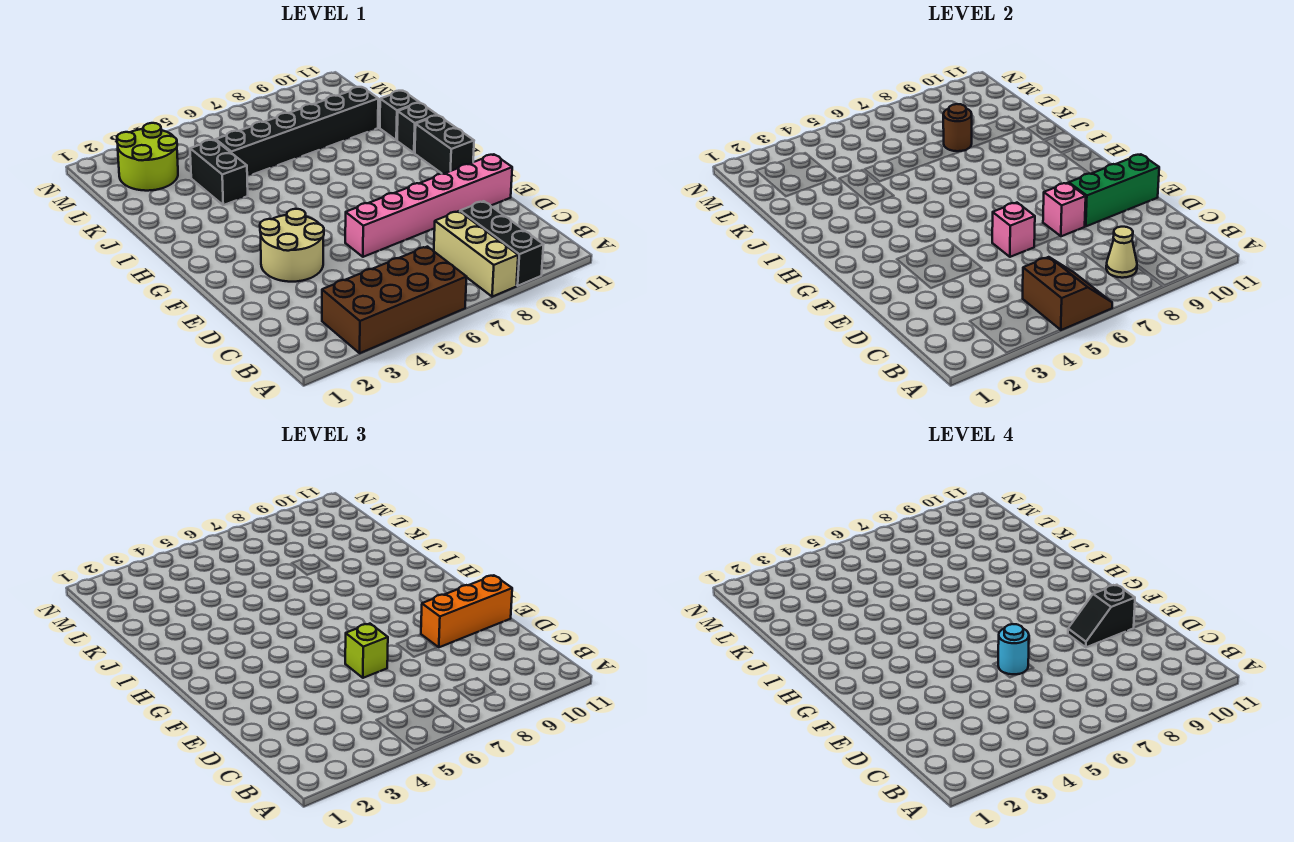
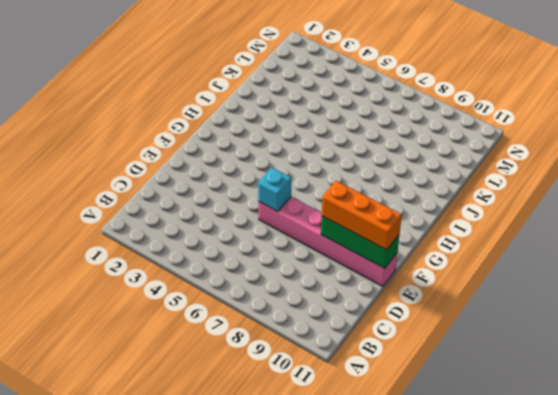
cyan brick E6 level 2 -> pink brick E6 level 2
none -> brown brick A3:B6 level 1
none -> tan brick A8:C8 level 1
none -> black brick A9:C9 level 1

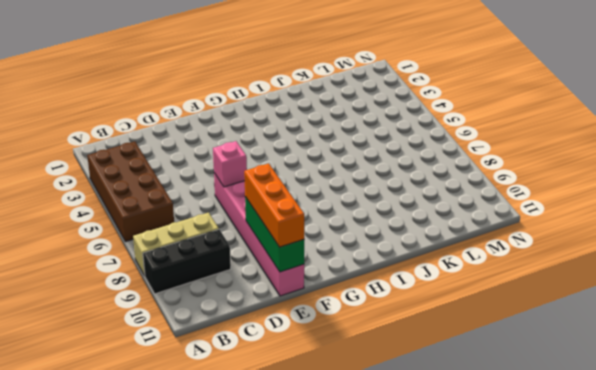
none -> tan round brick E3:F4 level 1
none -> black brick G11:H11 level 1
none -> black brick I11 level 1

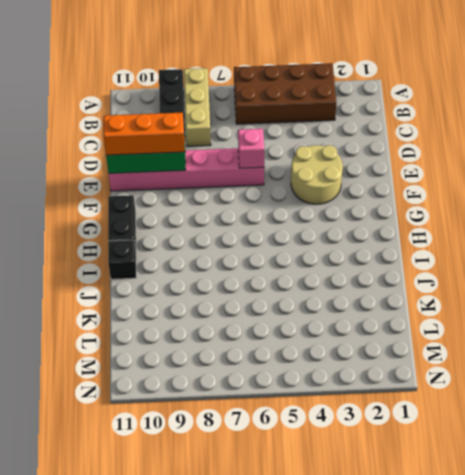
none -> black brick J4:K4 level 1
none -> black brick J11 level 1
none -> black brick K5:K10 level 1

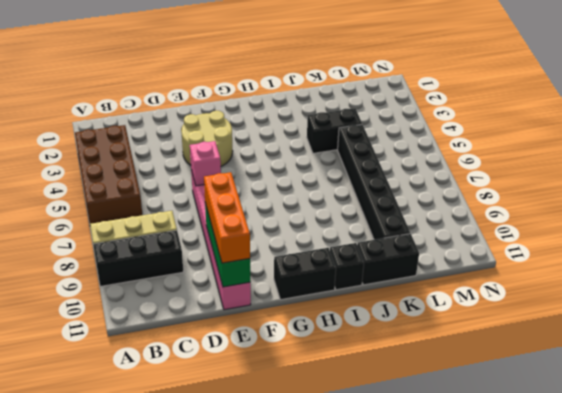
black brick J11:K11 level 1 -> black brick J11 level 1
none -> lime round brick L2:M3 level 1
none -> brown slope A5:B6 level 2 top 5
none -> tan cone B8 level 2

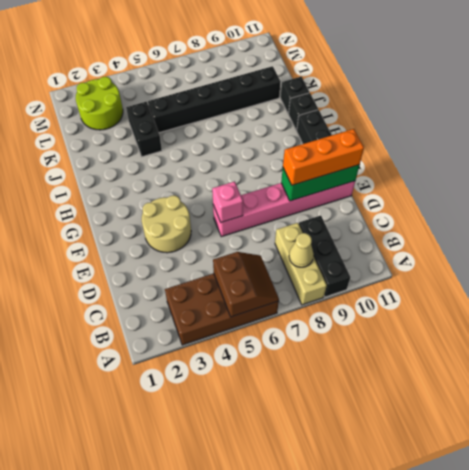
none -> pink brick E8 level 2
none -> brown round brick K8 level 2
none -> lime brick E6 level 3

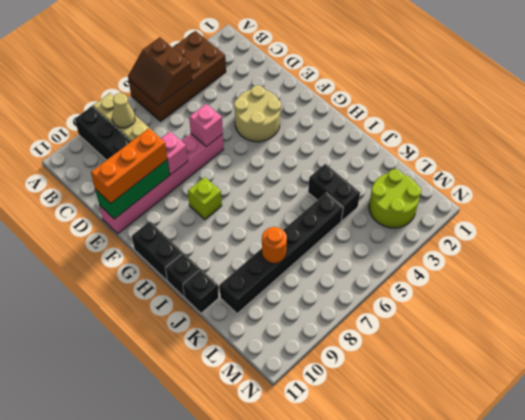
lime brick G8 level 1 -> lime brick E6 level 3
orange round brick K8 level 2 -> brown round brick K8 level 2
none -> cyan round brick E6 level 4
none -> black slope E9:E10 level 4 top 10

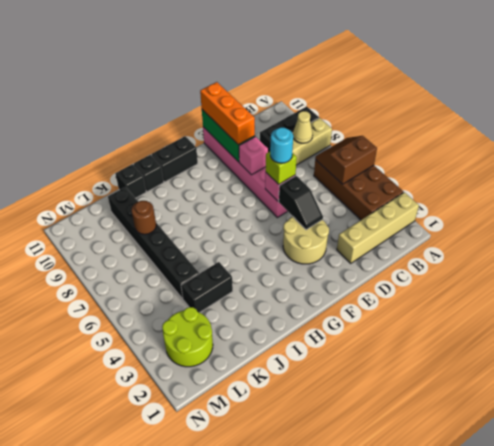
tan brick A2:D2 level 1 -> none
black slope E4:E5 level 2 top 5 -> black slope E9:E10 level 4 top 10

